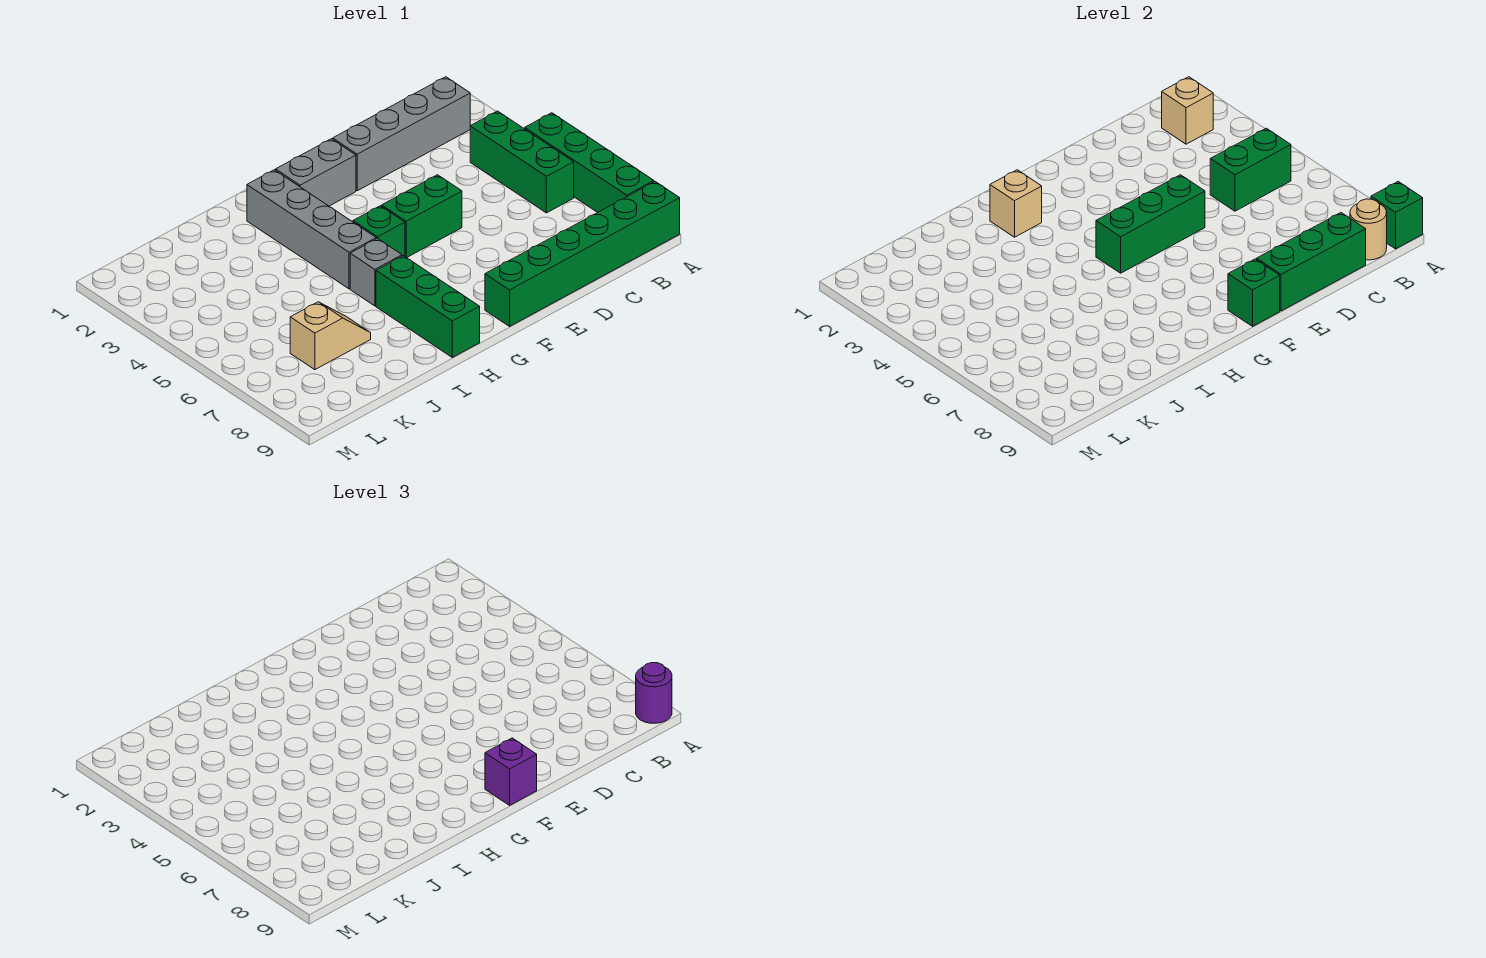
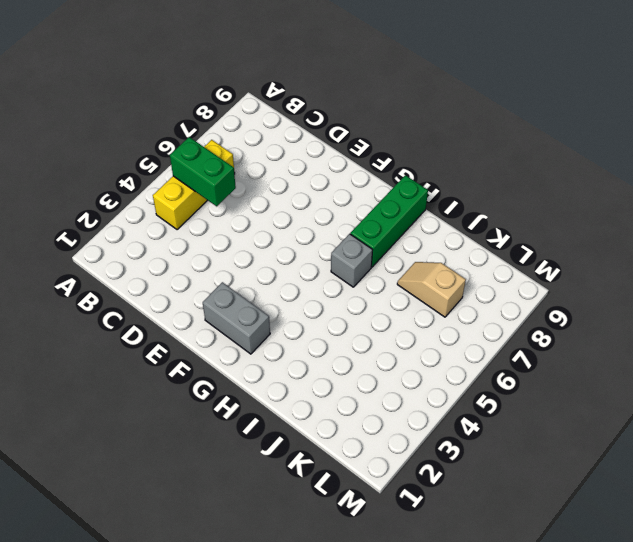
yellow brick B4:B6 level 1 -> green brick B4:B6 level 1
none -> green brick A5:A8 level 1
none -> green brick A9:F9 level 1
none -> grey brick B2:E2 level 1

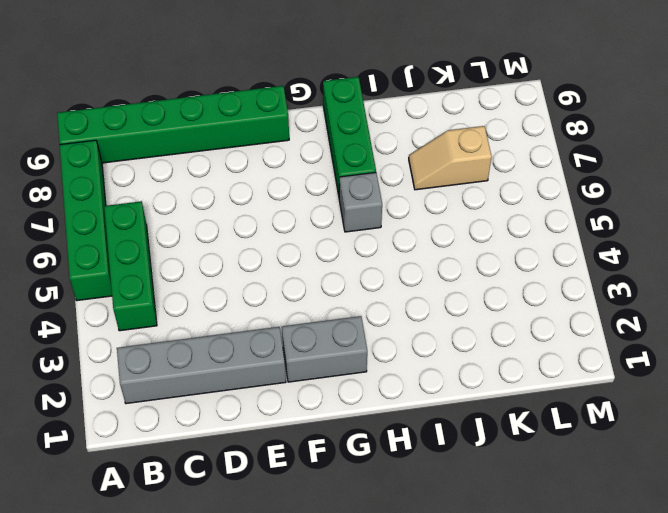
none -> green brick E5:F5 level 1
none -> green brick G5 level 1
none -> grey brick H2:H5 level 1

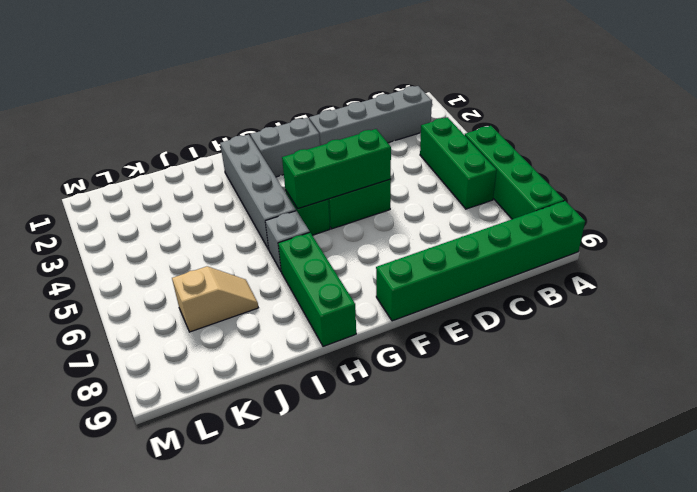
none -> green brick A9 level 2
none -> tan brick B2 level 2
none -> green brick B5:C5 level 2

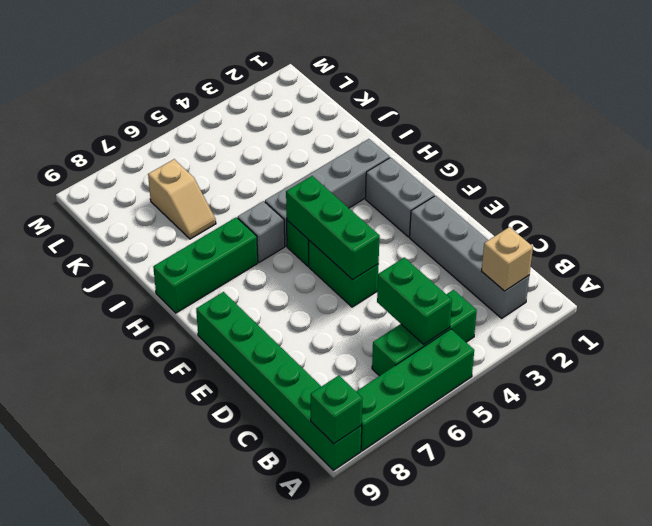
none -> tan round brick B9 level 2
none -> green brick C9:E9 level 2
none -> green brick F9 level 2

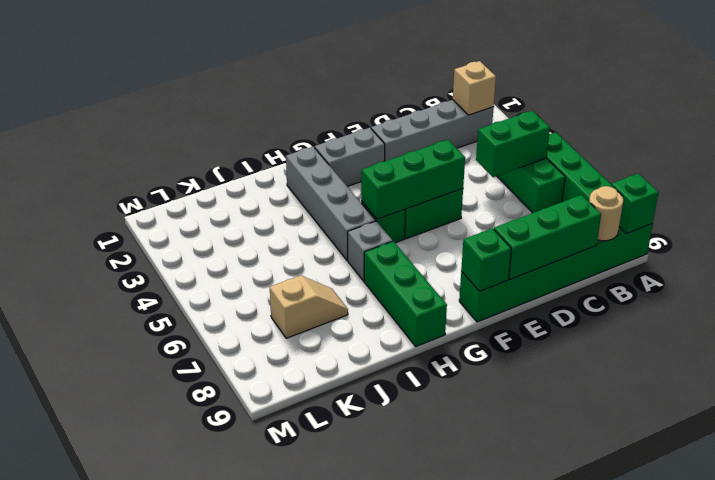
none -> tan brick H2 level 2
none -> purple round brick A9 level 3
none -> purple brick F9 level 3

